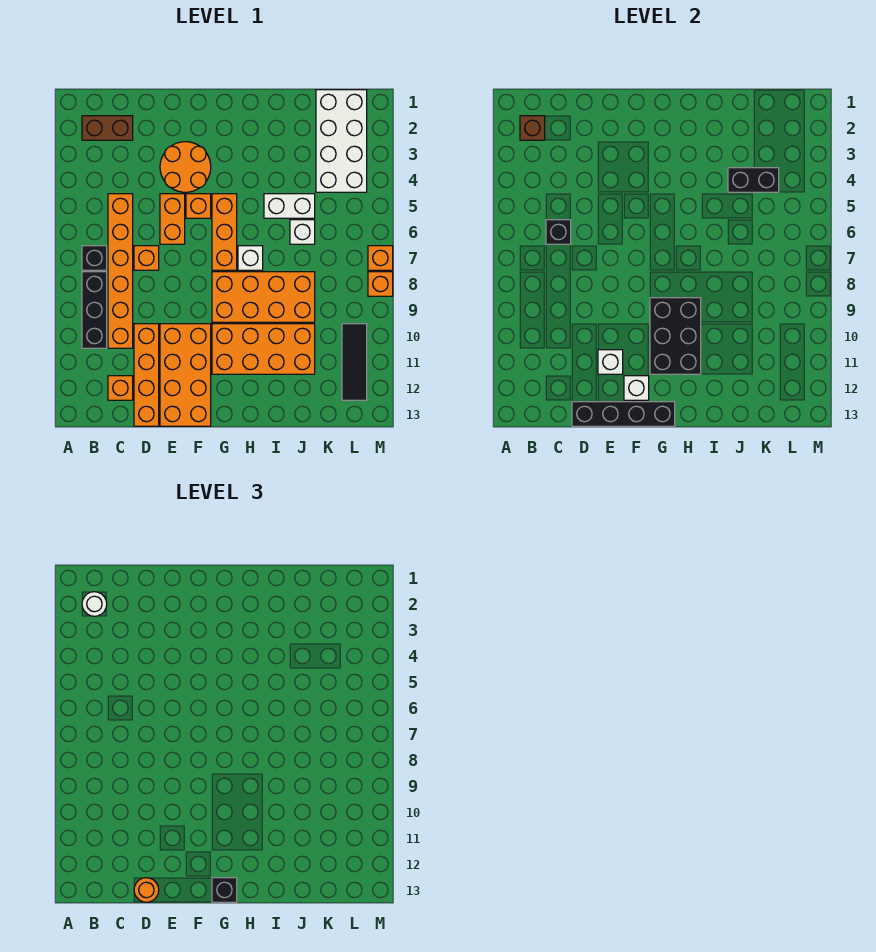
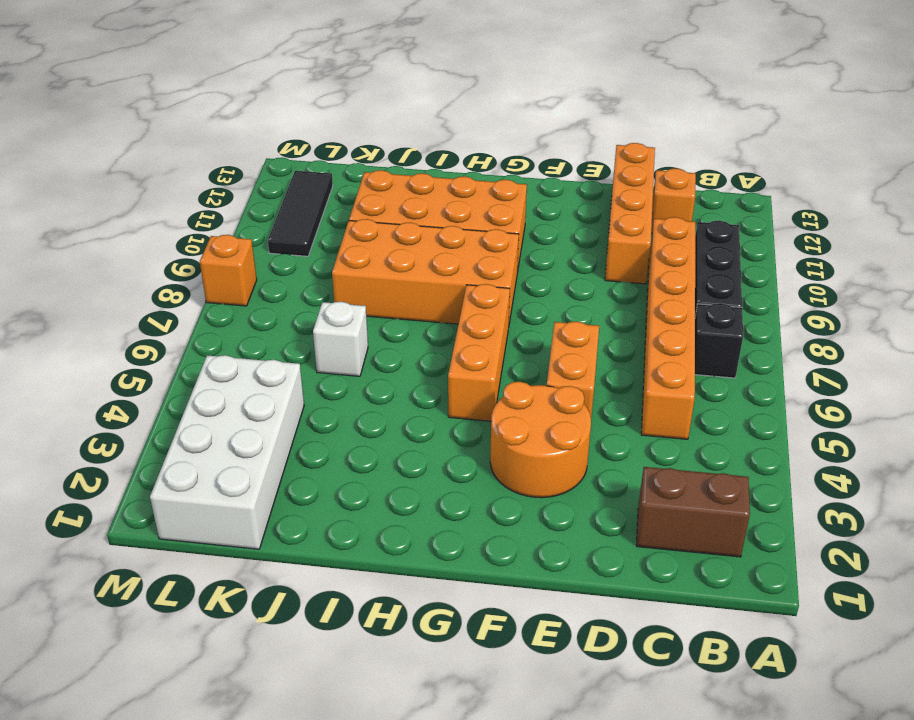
none -> orange brick D7 level 1
none -> orange brick E10:F13 level 1
none -> orange brick F5 level 1
none -> white brick H7 level 1

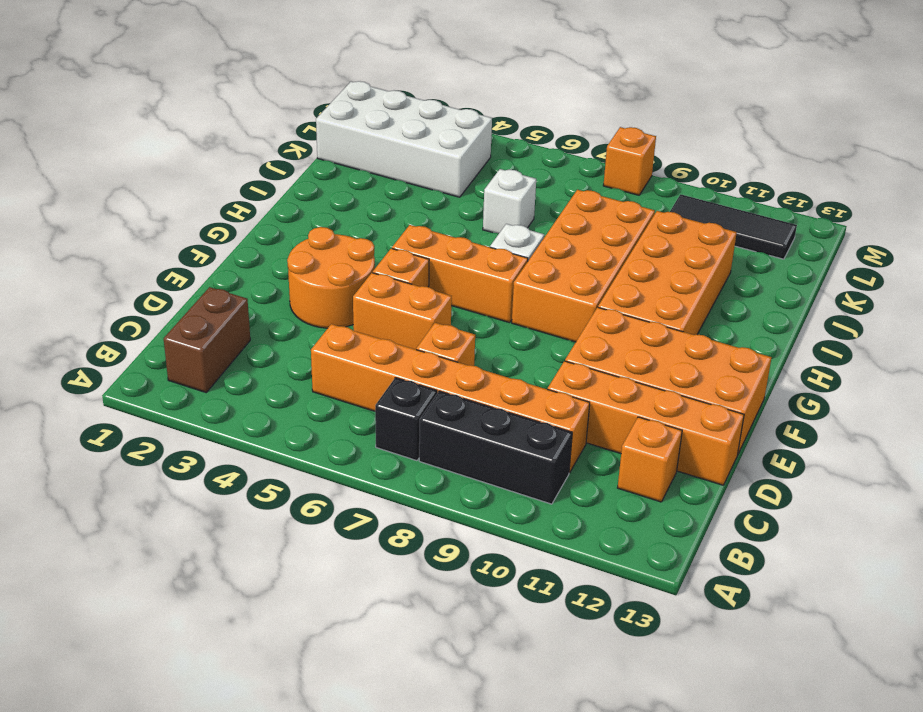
none -> white brick I5:J5 level 1
none -> orange brick M7 level 1
none -> brown brick B2 level 2
none -> black brick C6 level 2

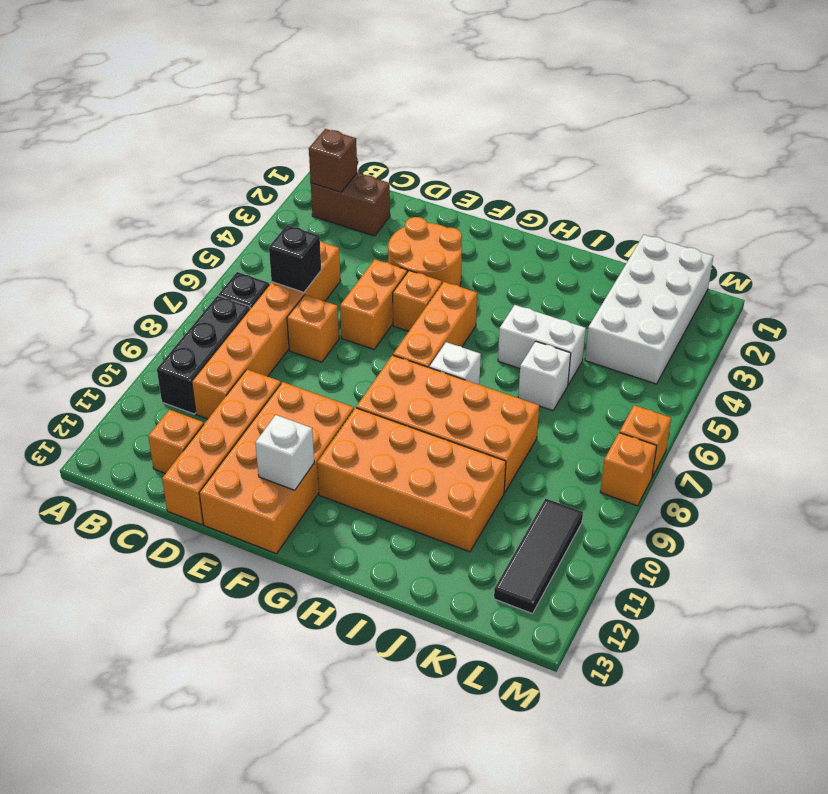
none -> black brick D13:G13 level 2
none -> white brick E11 level 2
none -> black brick G9:H11 level 2
none -> black brick J4:K4 level 2

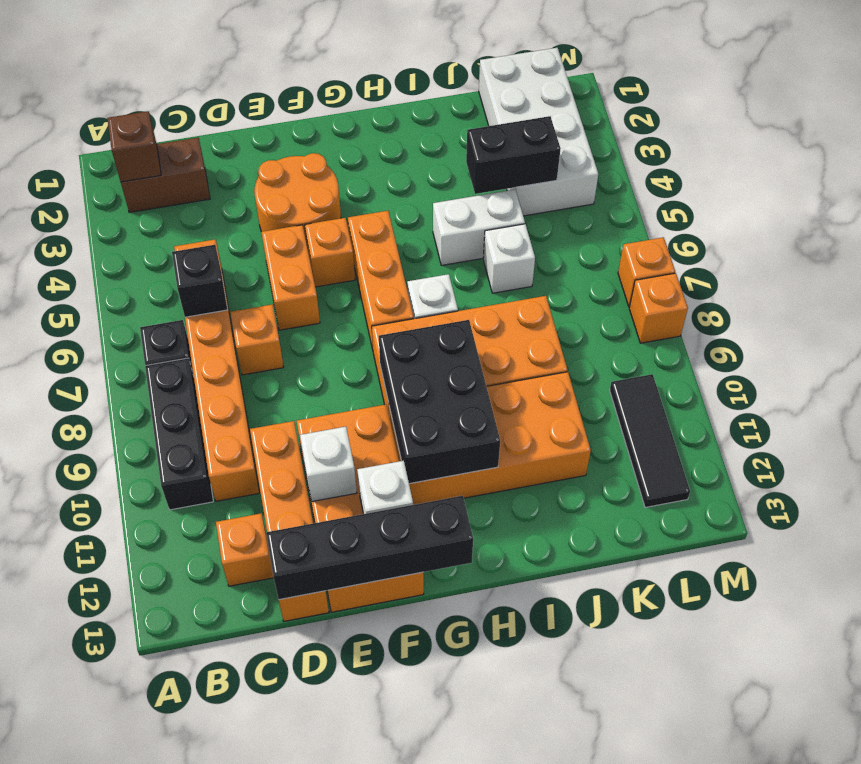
none -> white round brick B2 level 3
none -> orange round brick D13 level 3
none -> black brick G13 level 3

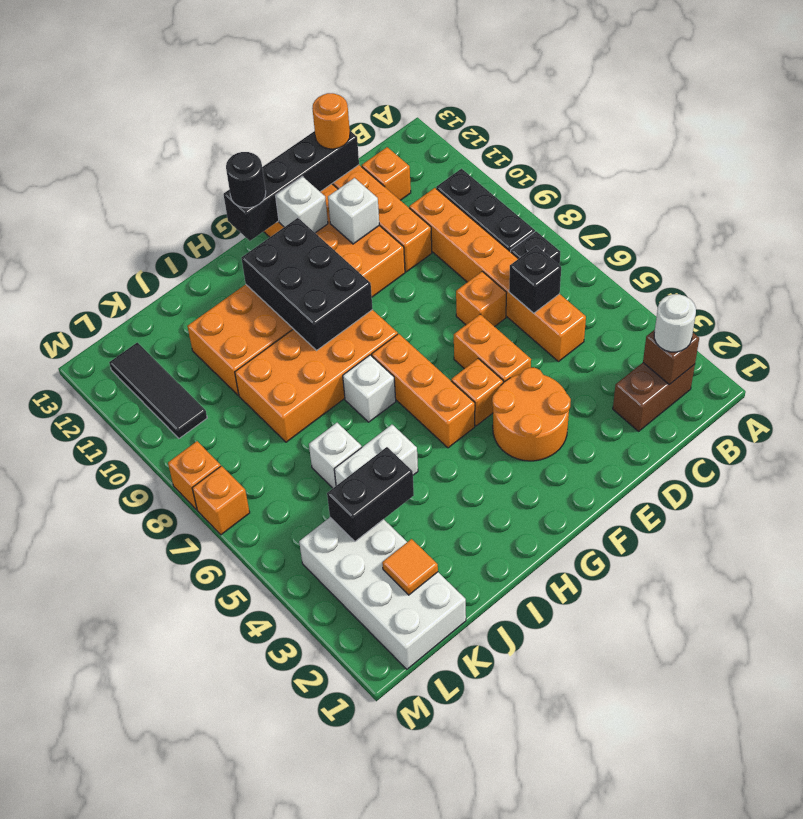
black round brick G13 level 3 -> black brick G13 level 3
orange tile K2 level 2 -> none

